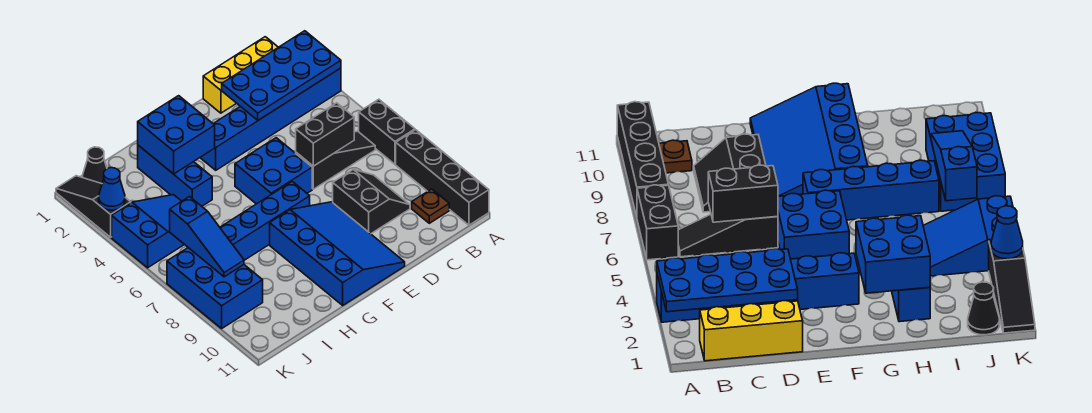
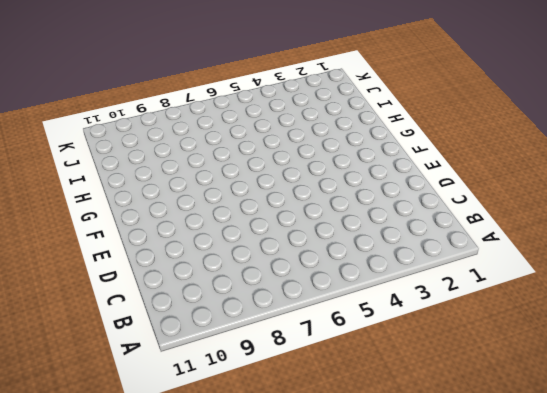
none -> blue brick A3:F3 level 1
none -> black brick A6:A7 level 1
none -> black brick A8:A11 level 1

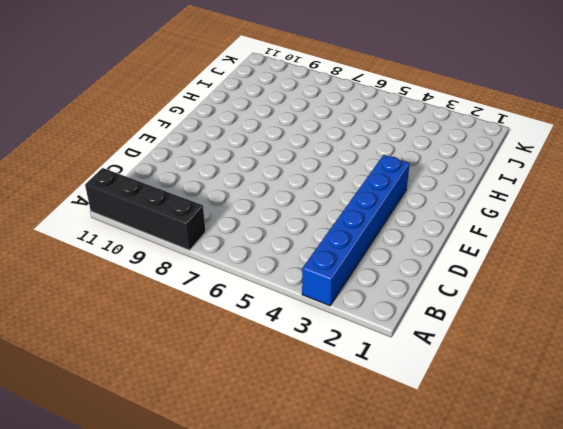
none -> black brick A6:A7 level 1
none -> yellow brick B1:D1 level 1
none -> black slope B6:D6 level 1 top D

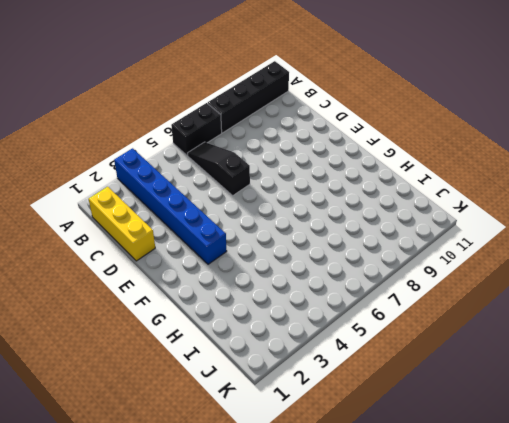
none -> brown plate B10 level 1
none -> black slope C8:D9 level 1 top D
none -> blue brick E5:F6 level 1

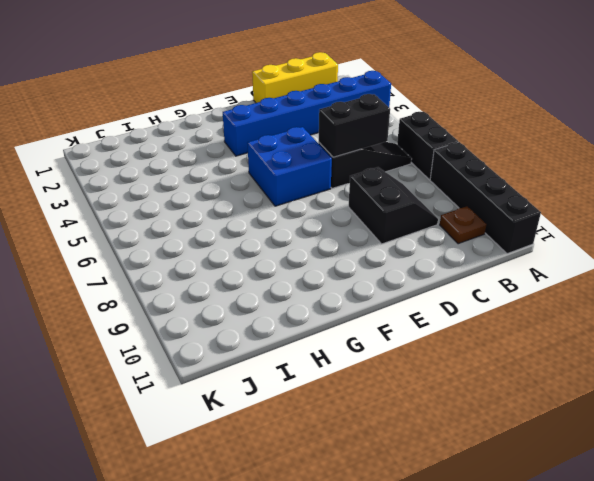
none -> blue slope E8:G11 level 1 top G
none -> blue brick F7:I7 level 1
none -> blue brick H2:H4 level 1

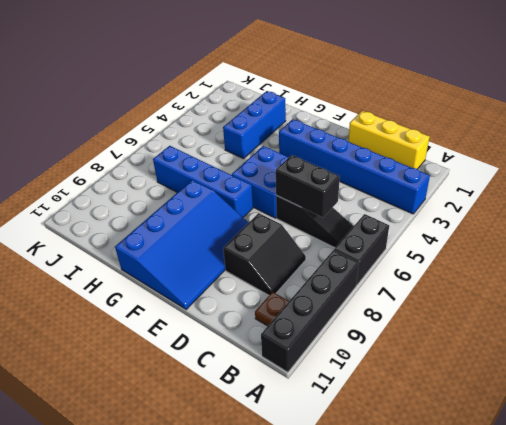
none -> blue slope I4:K5 level 1 top K
none -> black cone J1 level 1
none -> blue brick J7:K9 level 1

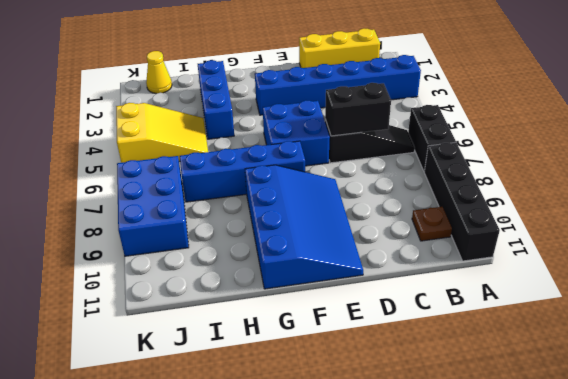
yellow slope I4:K5 level 1 top K -> blue slope I4:K5 level 1 top K
yellow cone J1 level 1 -> black cone J1 level 1
none -> black slope C8:D9 level 1 top D
none -> black slope K1:K3 level 1 top 3
none -> blue plate A2:D3 level 2

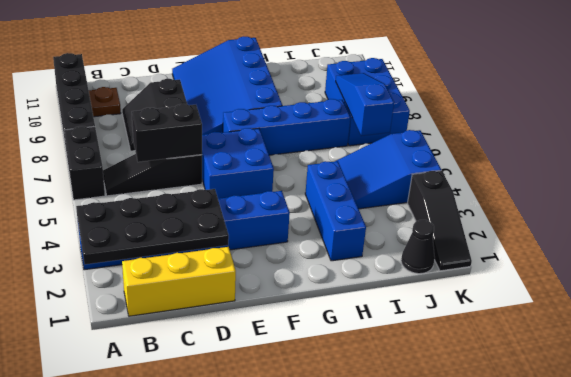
black plate A2:D3 level 2 -> blue plate A2:D3 level 2
none -> blue brick G2:H3 level 2
none -> blue cone K3 level 2

